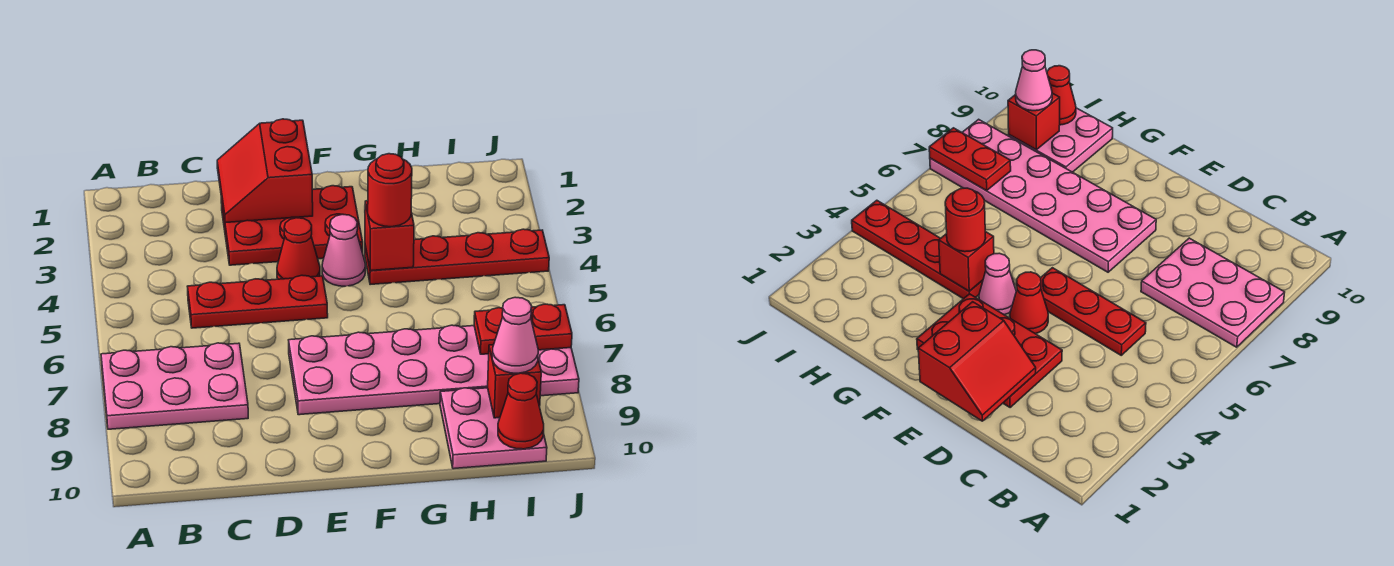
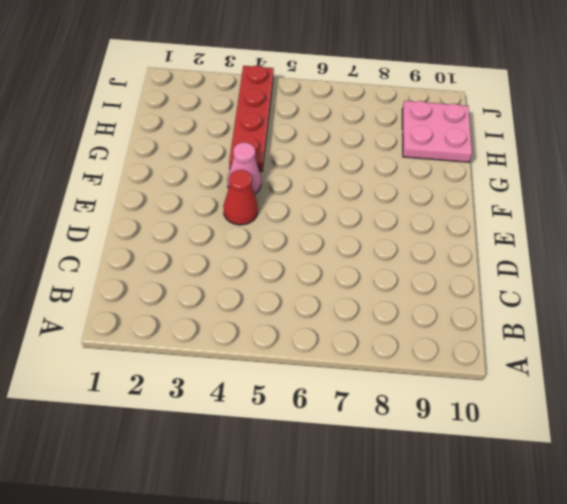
none -> pink plate A7:C8 level 1
none -> red plate C5:E5 level 1
none -> red plate D2:F3 level 1

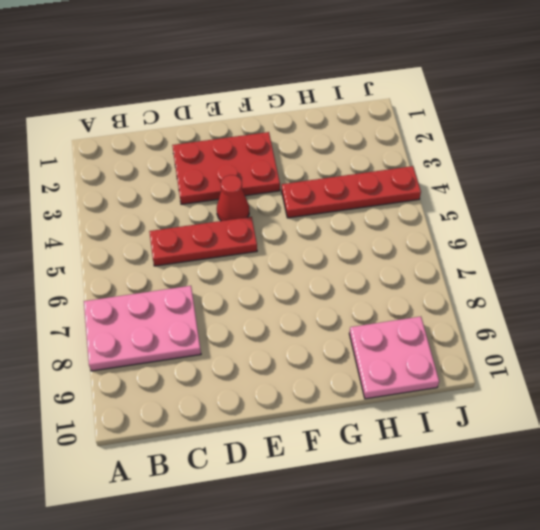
none -> pink plate E7:J8 level 1
none -> pink cone F4 level 1
none -> red slope D1:E2 level 2 top E

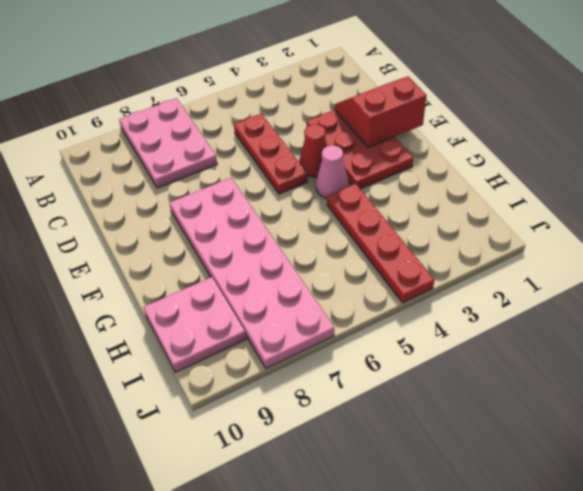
none -> red brick G4 level 2
none -> red plate I7:J7 level 2
none -> red brick I9 level 2

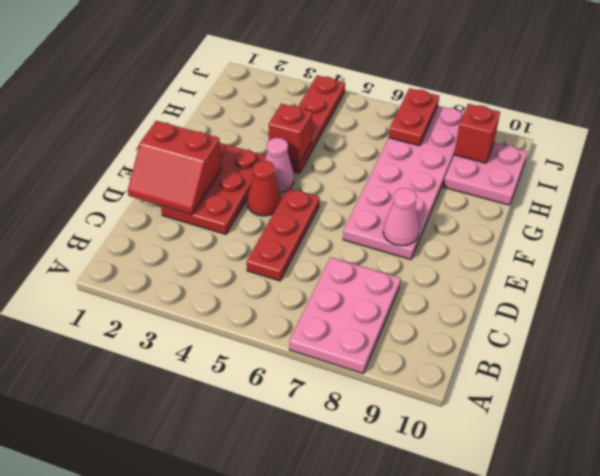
pink cone E8 level 2 -> pink cone I9 level 3
none -> red cone I10 level 2
none -> red round brick G4 level 3

